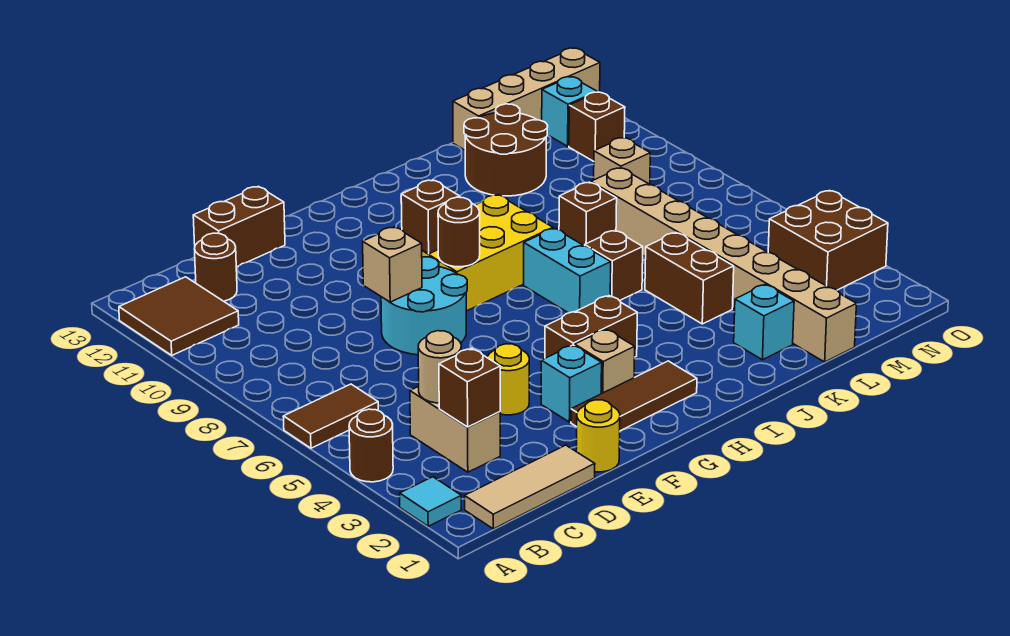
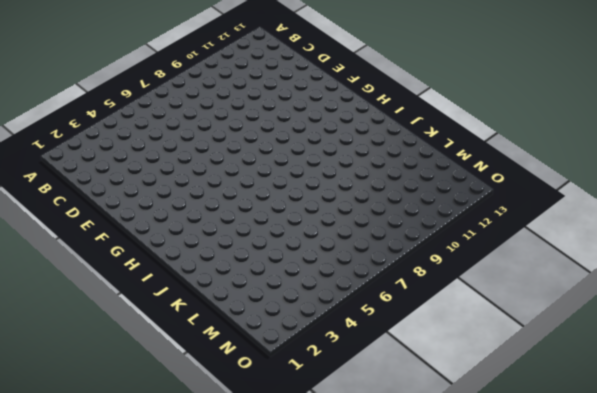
none -> cyan tile A2 level 1
none -> brown round brick A4 level 1
none -> brown tile A6:B6 level 1
none -> brown tile A11:B12 level 1

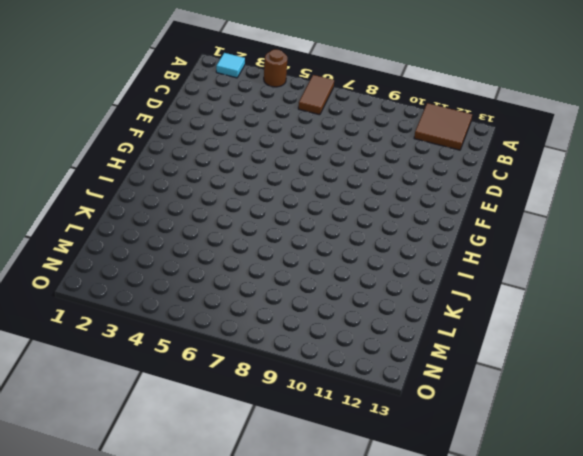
none -> tan tile B1:D1 level 1
none -> tan brick C3:C4 level 1
none -> brown round brick C12 level 1
none -> brown brick D13:E13 level 1

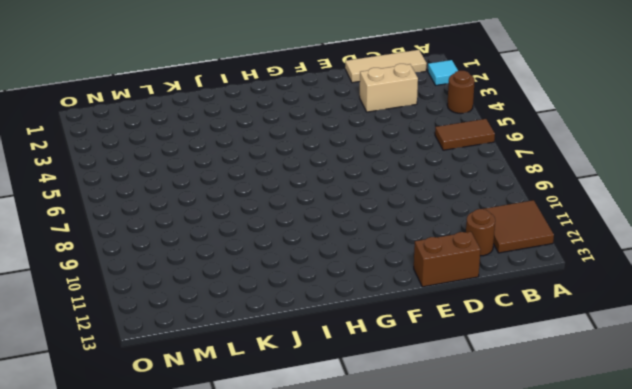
tan brick C3:D3 level 1 -> tan brick C3:C4 level 1
none -> yellow round brick E1 level 1
none -> yellow round brick E4 level 1
none -> cyan round brick E7:F8 level 1
none -> brown tile F2:H2 level 1

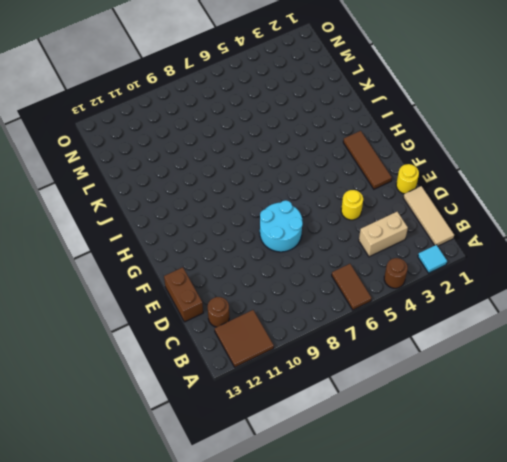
none -> cyan brick F3 level 1
none -> tan brick G3 level 1
none -> brown brick G4:H4 level 1
none -> yellow brick G8:I9 level 1

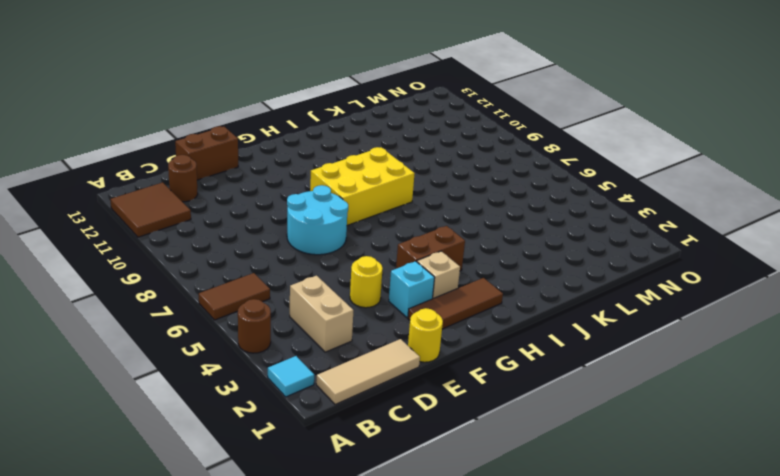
none -> cyan brick I6:I7 level 1
none -> brown brick J6 level 1
none -> cyan brick K2 level 1
none -> brown brick K4:K5 level 1

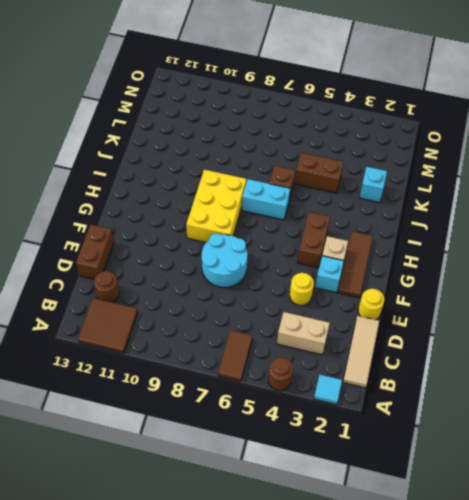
none -> brown brick K8 level 1
none -> brown round brick K11:L12 level 1
none -> tan brick L1:L8 level 1
none -> tan brick L13:O13 level 1

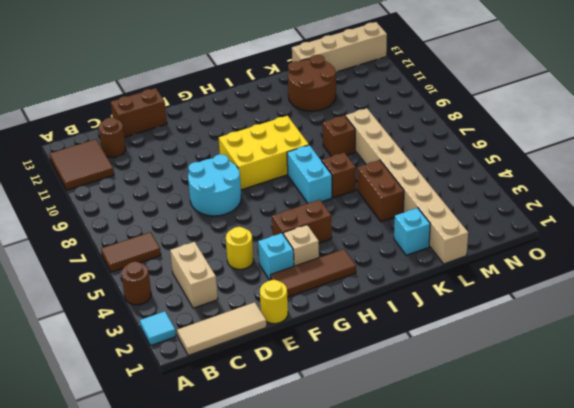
none -> tan brick M9 level 1
none -> brown brick N3:O4 level 1
none -> brown brick N11 level 1
none -> cyan brick N12 level 1

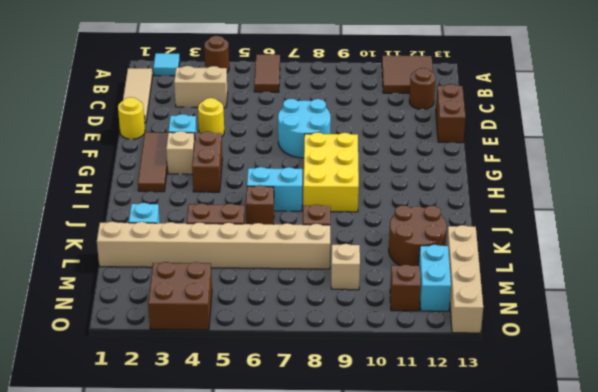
cyan brick M12:N12 level 1 -> cyan brick N12 level 1
none -> brown brick C3 level 2
none -> tan round brick C4 level 2
none -> tan brick E8 level 2
none -> brown round brick G8 level 2

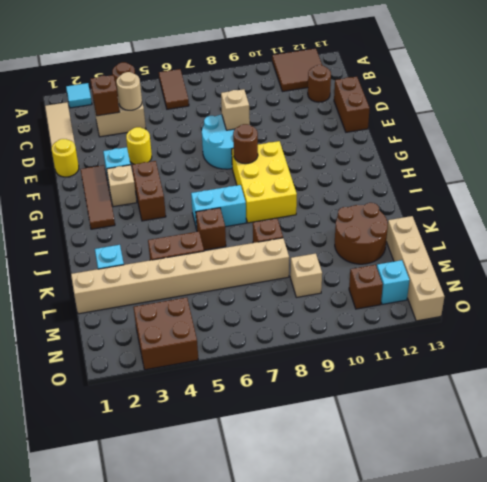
none -> brown brick G9 level 2

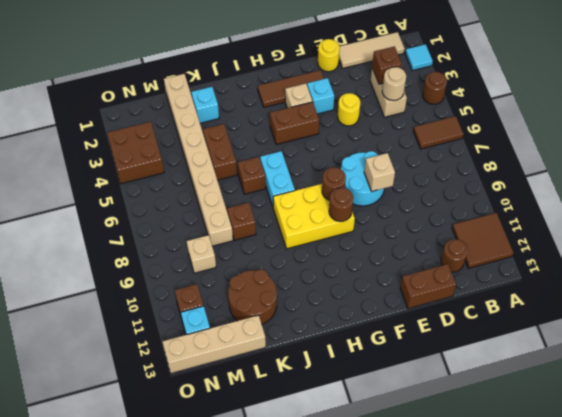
brown round brick G9 level 2 -> brown brick G9 level 2

